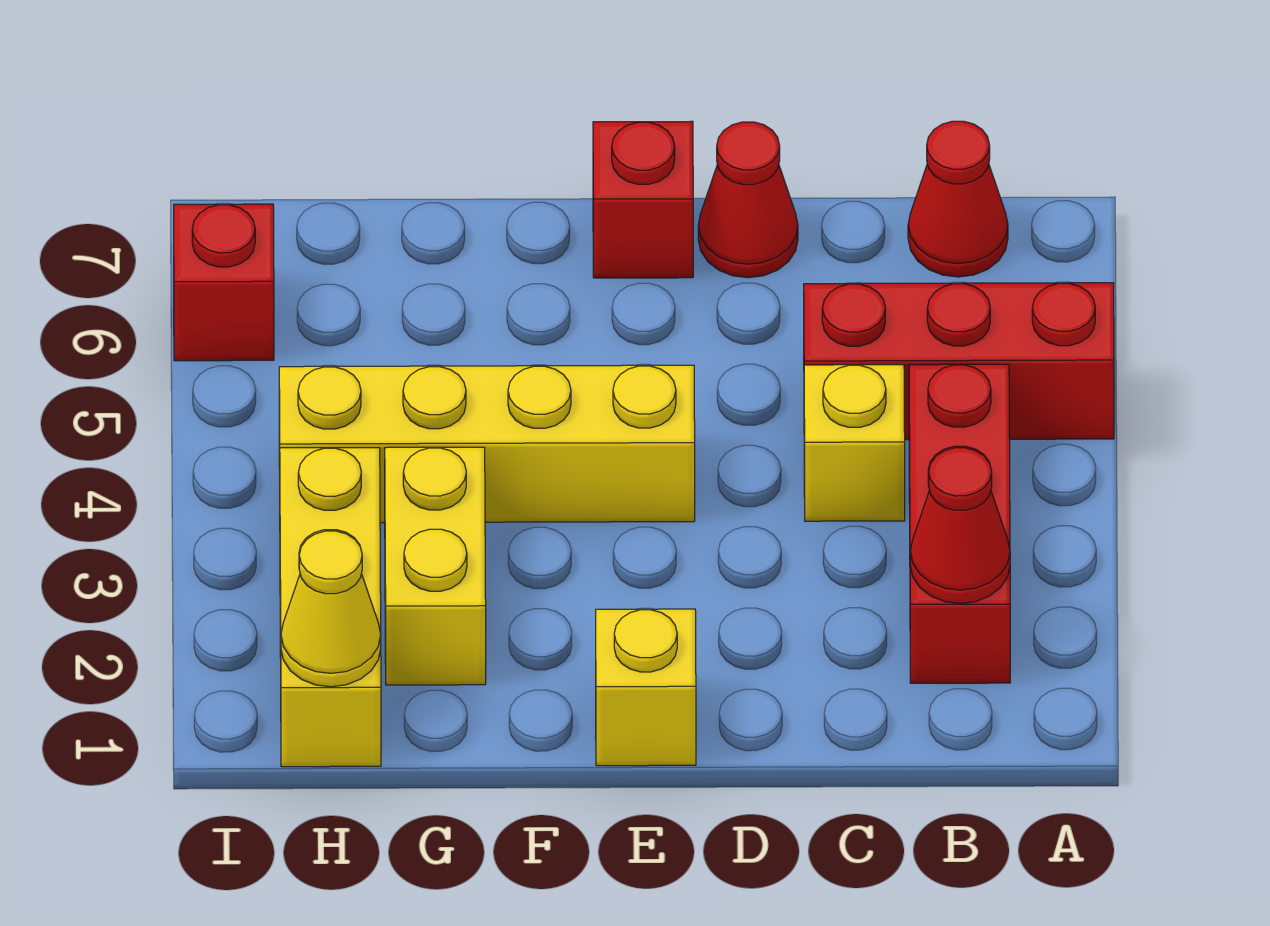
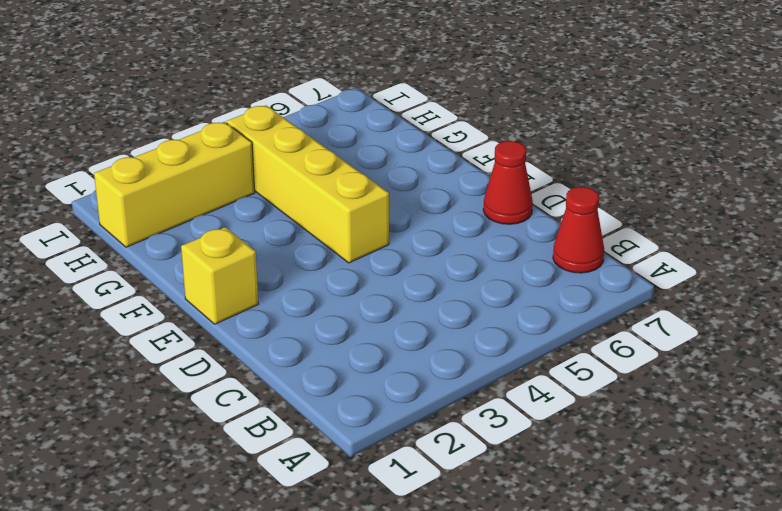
none -> red brick A5:C5 level 1
none -> red brick B2:B4 level 1
none -> yellow brick C4 level 1

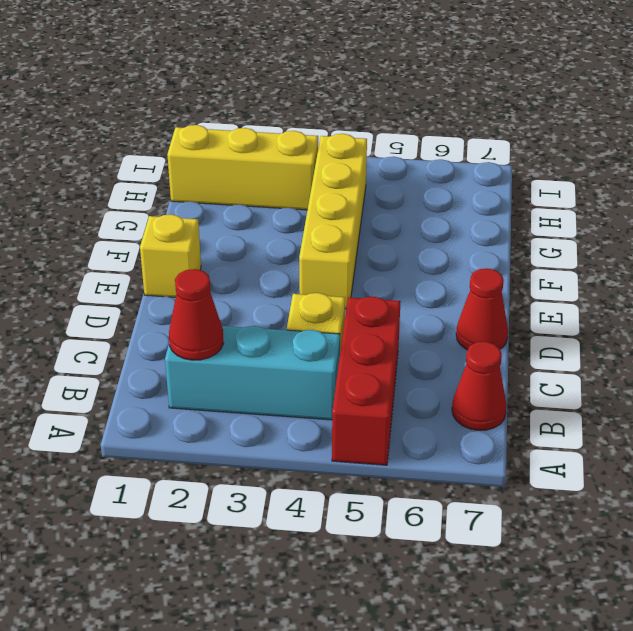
cyan brick B2:B4 level 1 -> red brick B2:B4 level 1
none -> red brick E7 level 1
none -> yellow brick G2:G3 level 1
none -> red brick I6 level 1

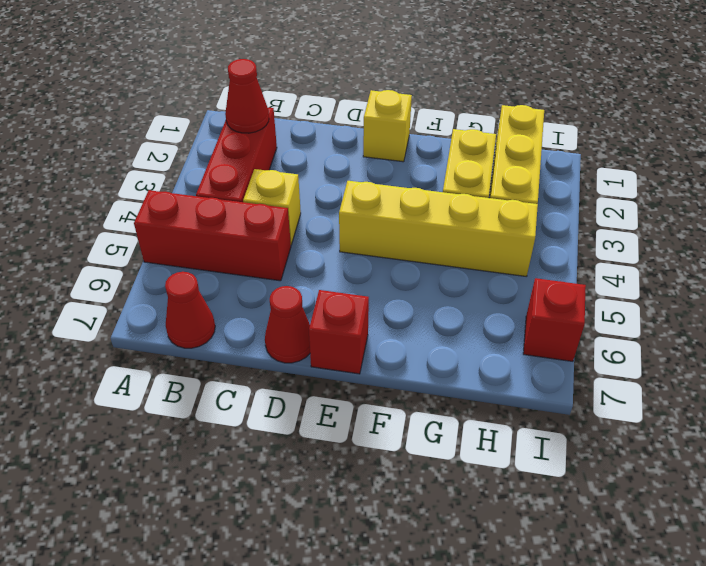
none -> yellow cone H1 level 2

